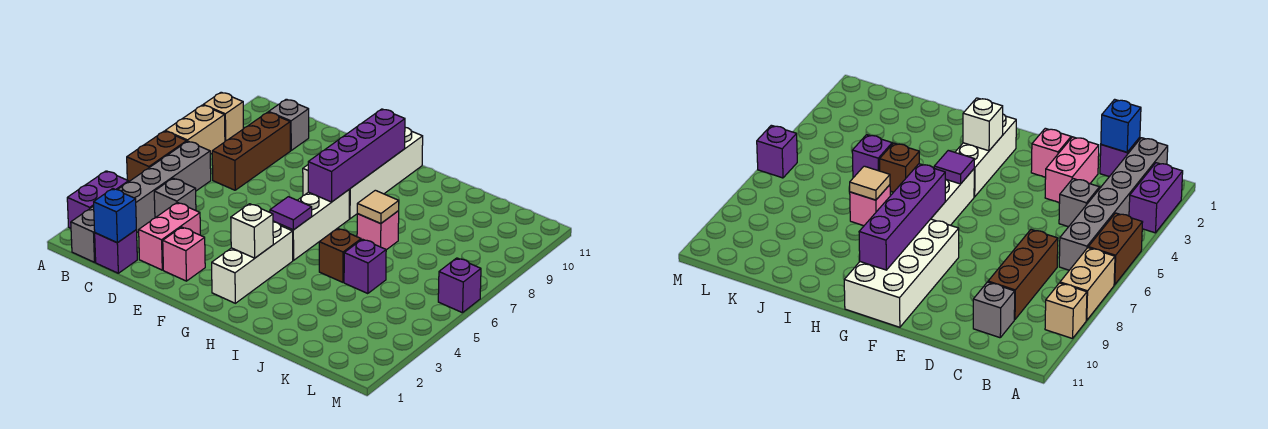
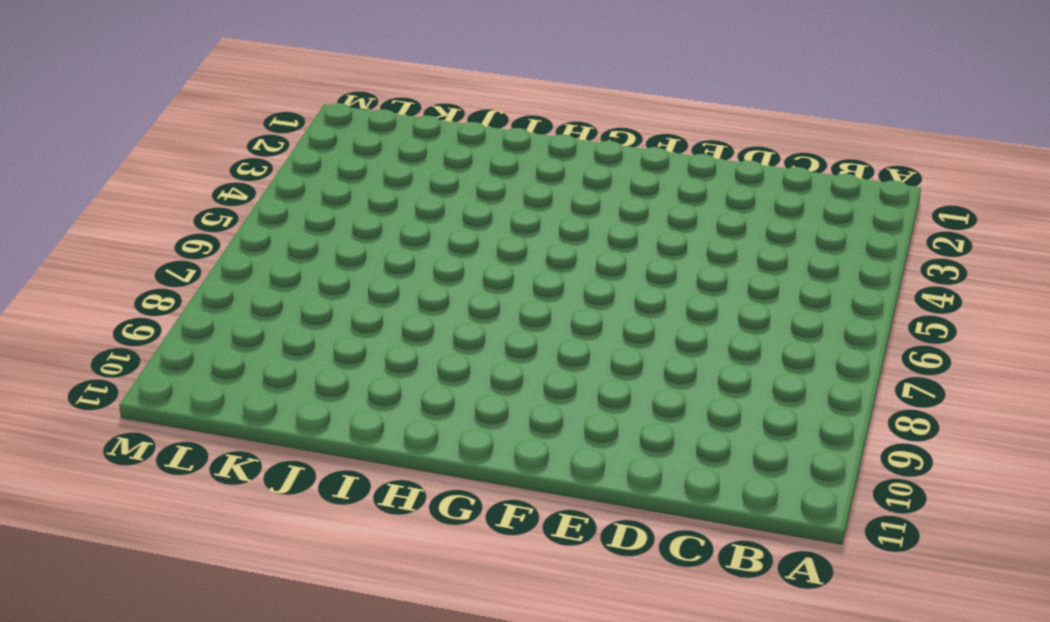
none -> purple brick A2:A3 level 1
none -> brown brick A5:A6 level 1
none -> tan brick A7:A8 level 1

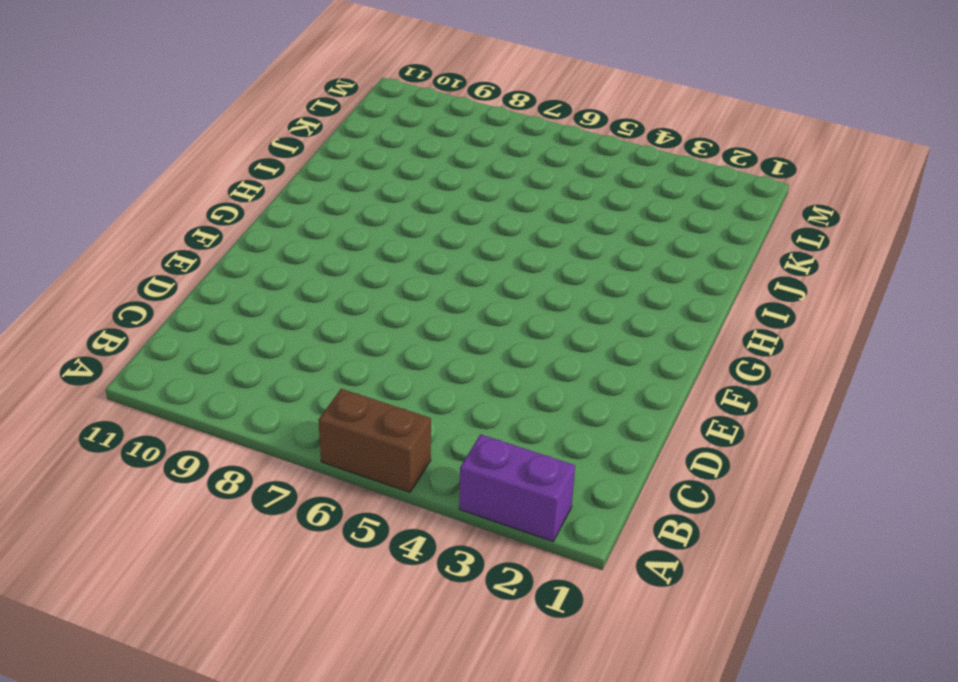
none -> tan brick A7:A8 level 1
none -> tan brick A9 level 1
none -> grey brick B1:B6 level 1

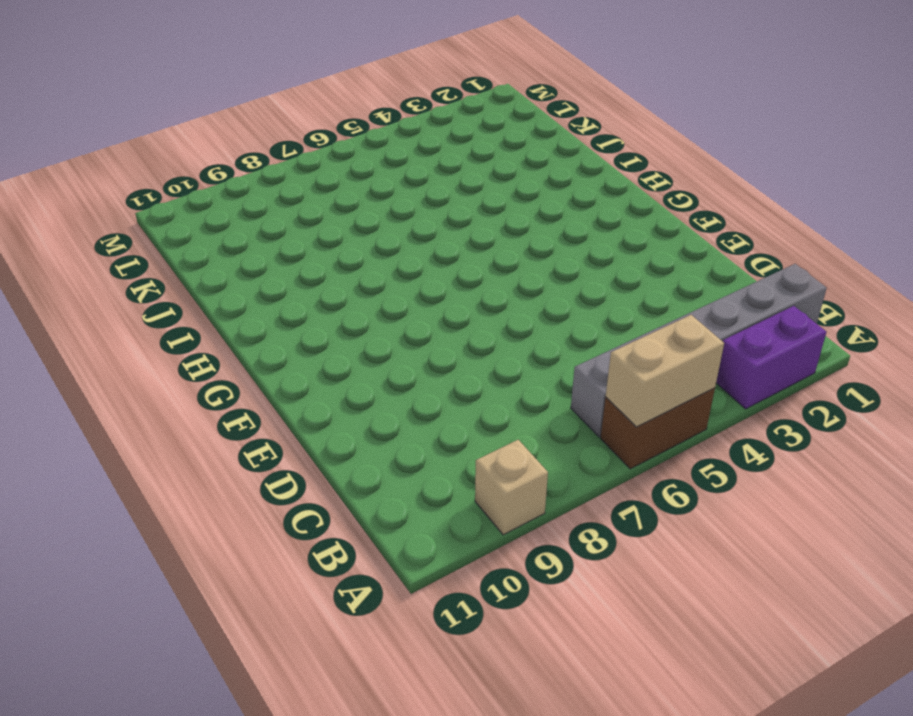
tan brick A5:A6 level 2 -> tan brick A7:A8 level 1
none -> purple brick C1 level 1
none -> grey brick C4 level 1
none -> brown brick C7:C9 level 1

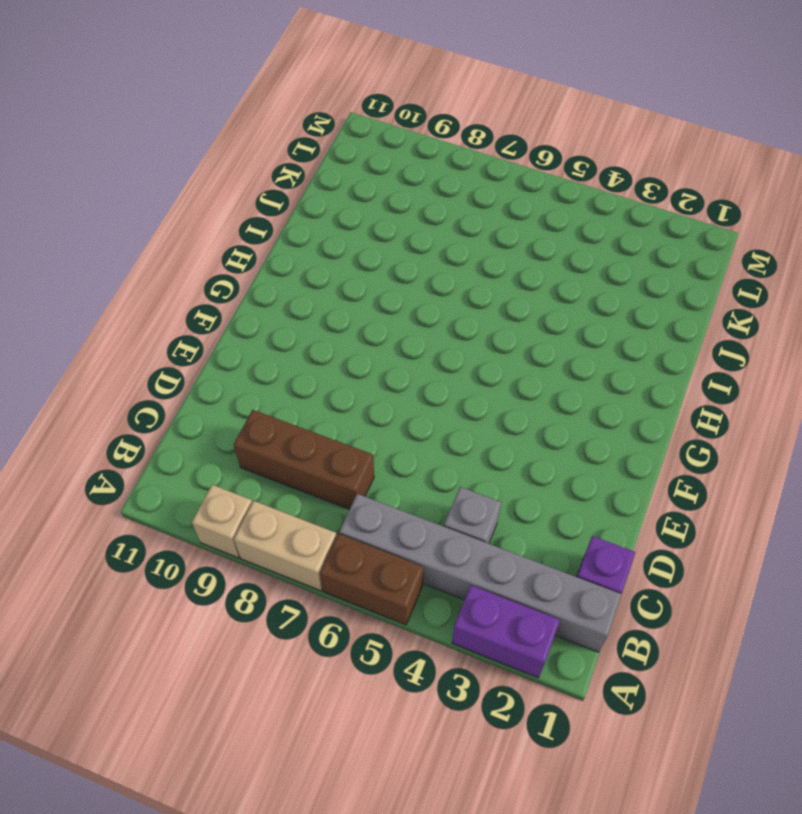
none -> grey brick C10 level 1
none -> pink brick D2:D3 level 1
none -> pink brick E2 level 1

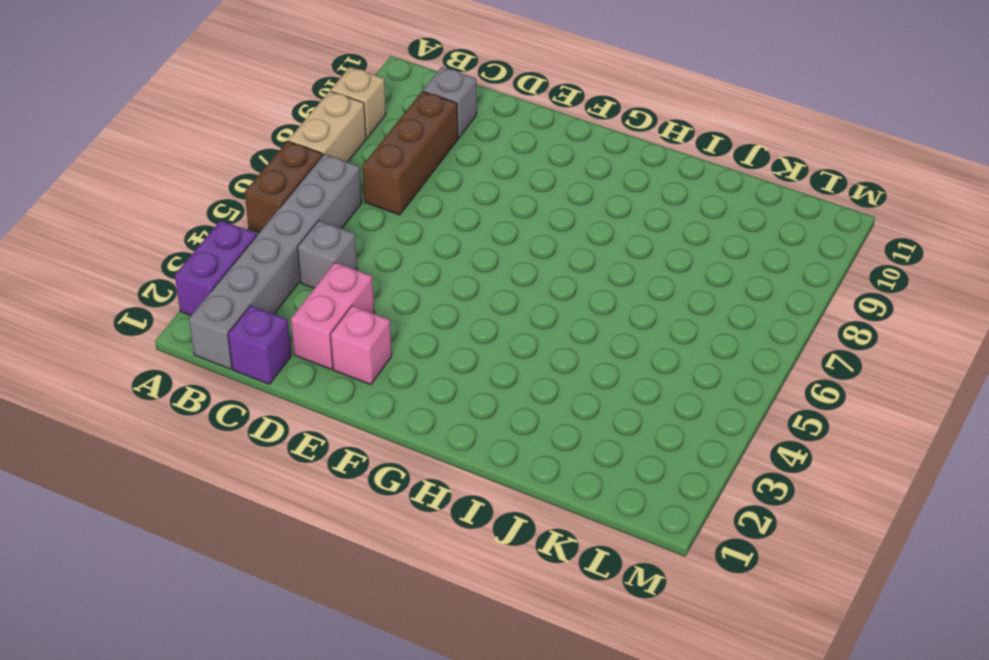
none -> white brick F8:G11 level 1
none -> white brick G2:G4 level 1
none -> white brick G5:G7 level 1

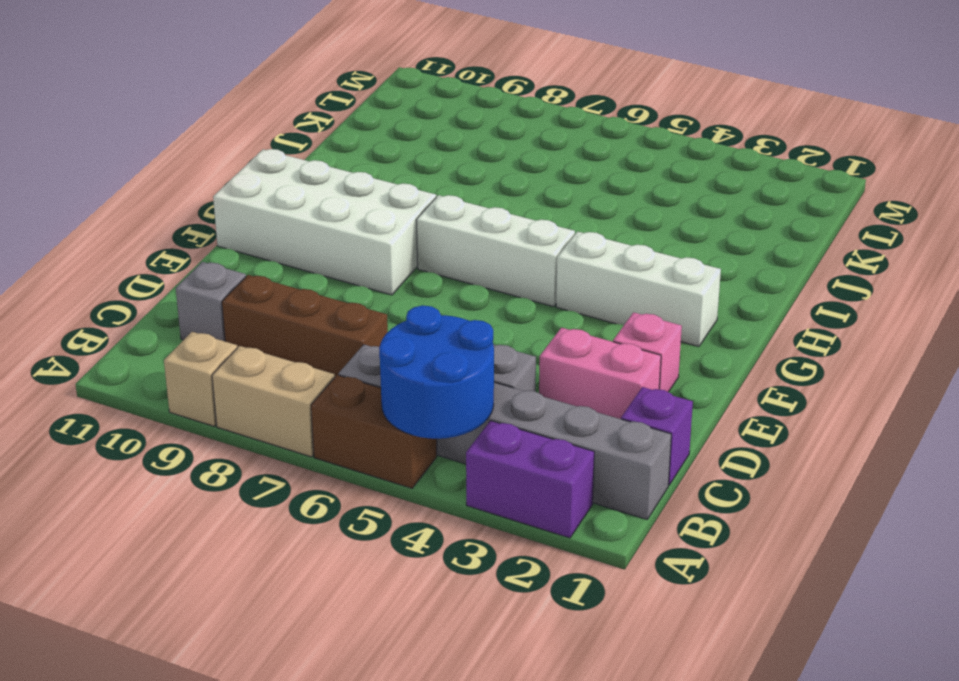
blue round brick A4:B5 level 2 -> none
none -> brown brick I5 level 1
none -> pink brick I7 level 1
none -> purple brick J5 level 1

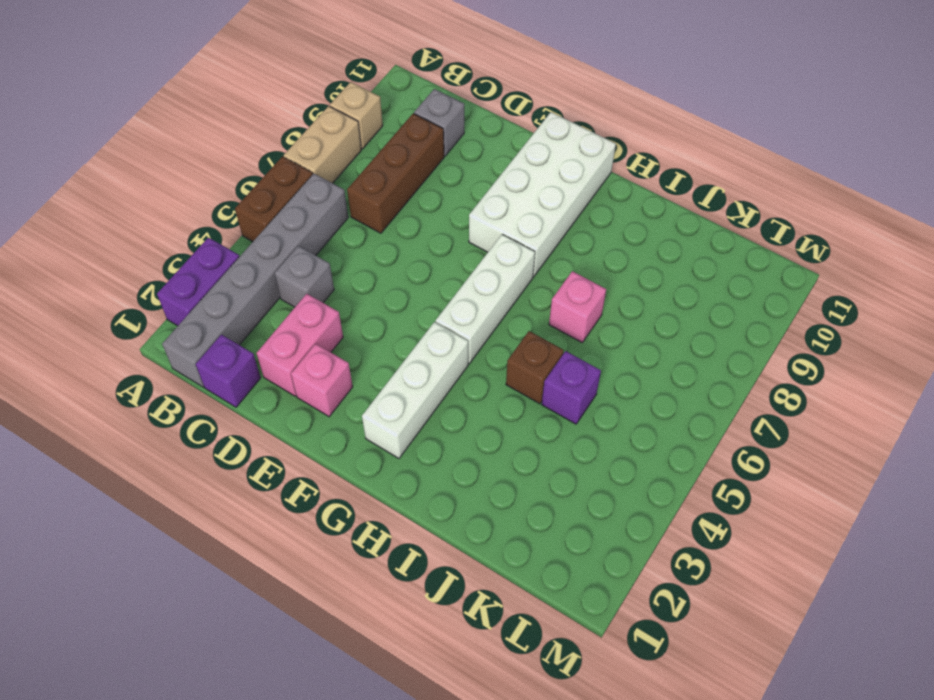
none -> purple brick M6 level 1
none -> blue brick C1 level 2
none -> white brick G3 level 2

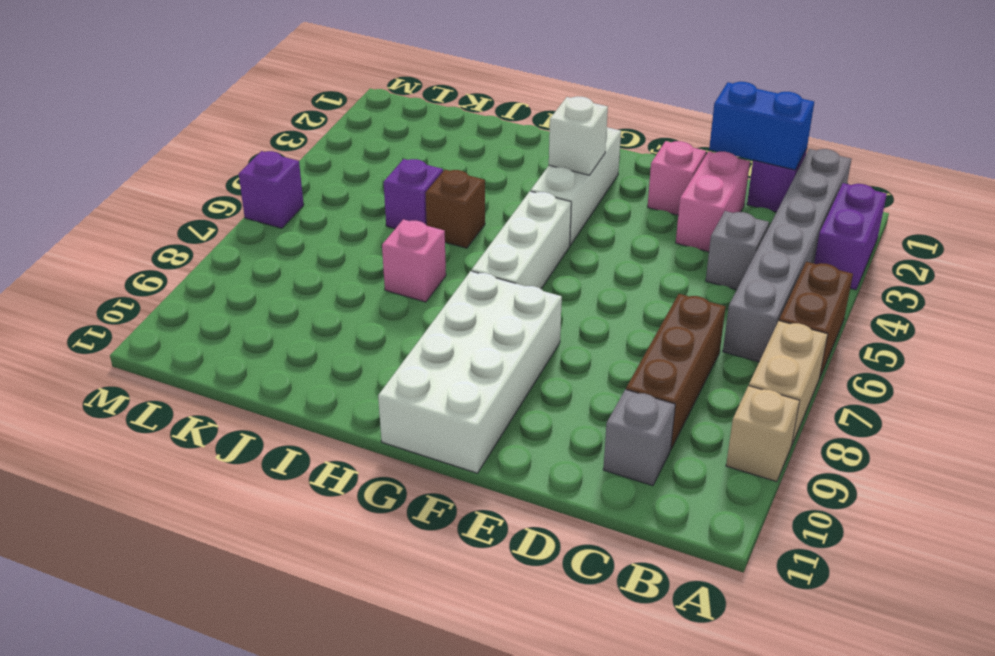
blue brick C1:D1 level 2 -> blue brick C1 level 2
none -> purple tile G5 level 2
none -> purple brick G7:G10 level 2
none -> tan tile I7 level 2

